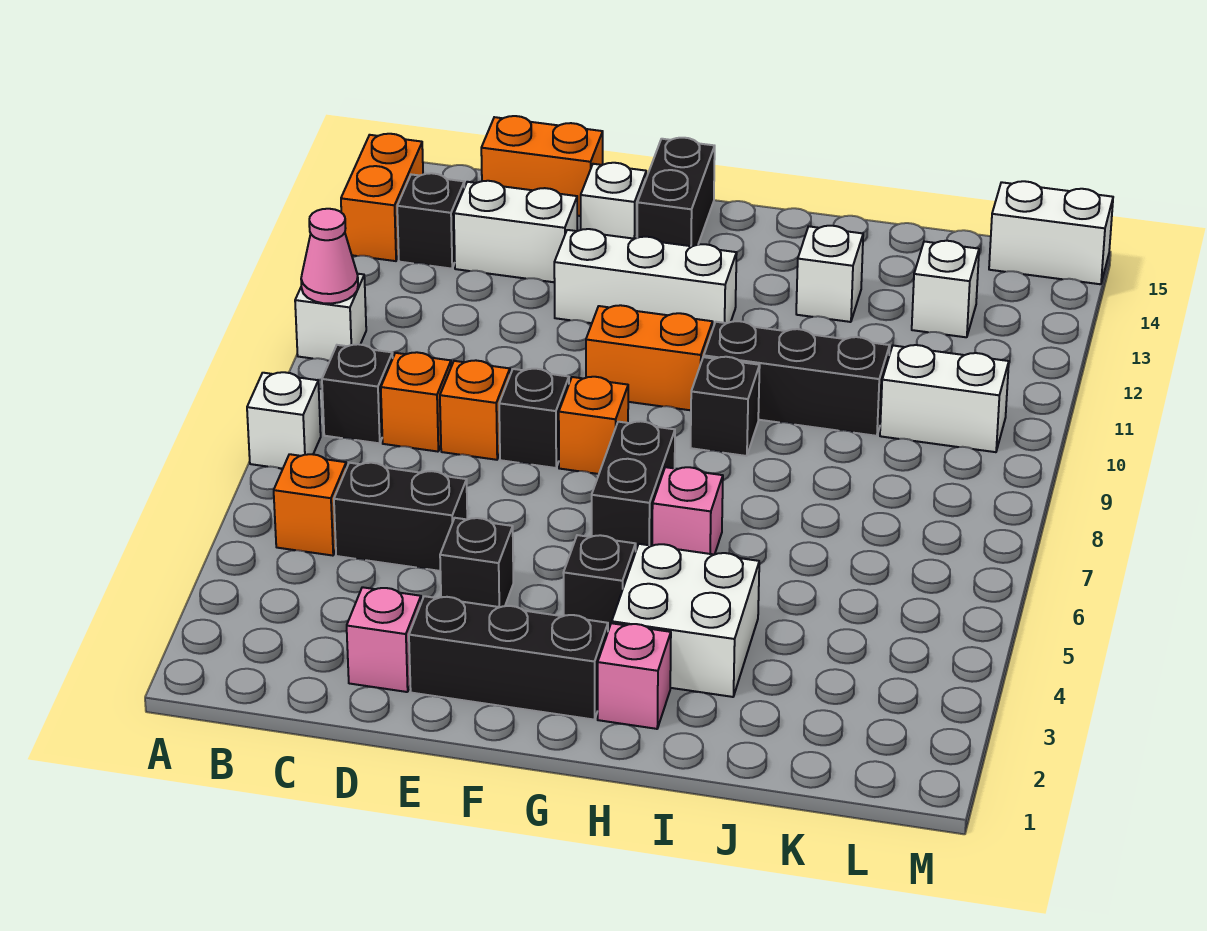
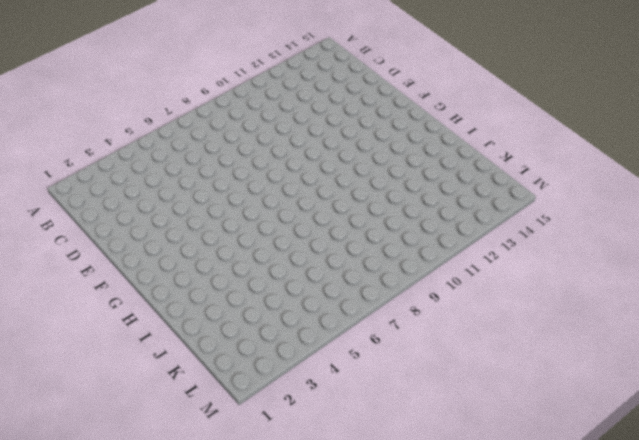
none -> white brick A7 level 1
none -> white brick A10 level 1
none -> orange brick A13:A14 level 1
none -> orange brick B5 level 1

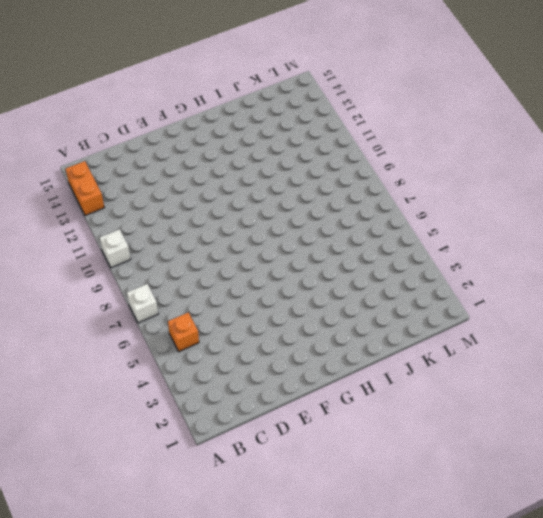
none -> black brick B8 level 1
none -> black brick B13 level 1
none -> black brick C5:D5 level 1
none -> orange brick C8 level 1

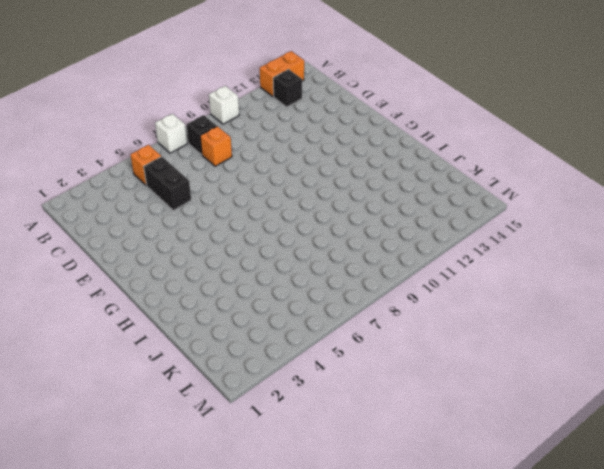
none -> white brick C13:D13 level 1
none -> orange brick C15:D15 level 1
none -> pink brick D2 level 1
none -> orange brick D8 level 1

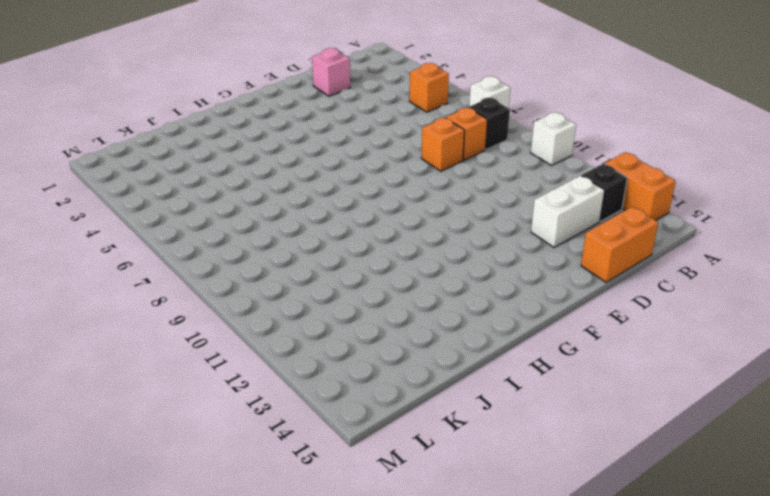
none -> black brick C5:D5 level 1
none -> black brick E2:G2 level 1
none -> black brick E4 level 1
none -> black brick E8 level 1

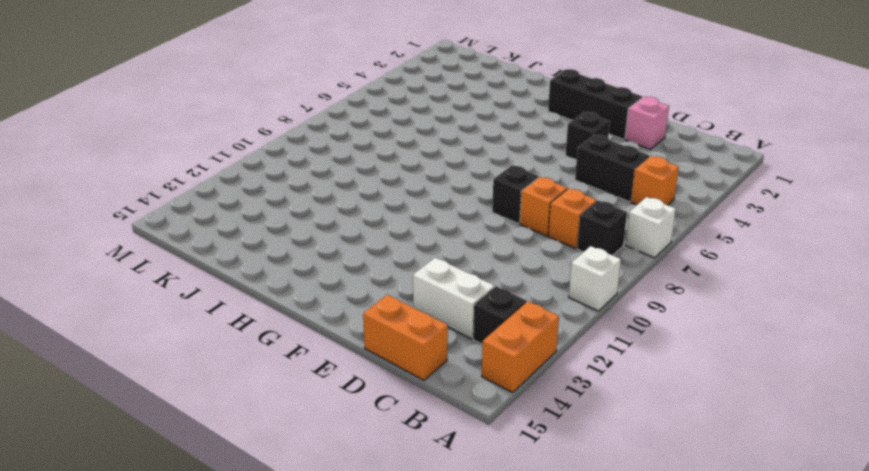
none -> white brick E12:G12 level 1
none -> white brick E14 level 1
none -> orange brick F8 level 1
none -> orange brick F10:G10 level 1

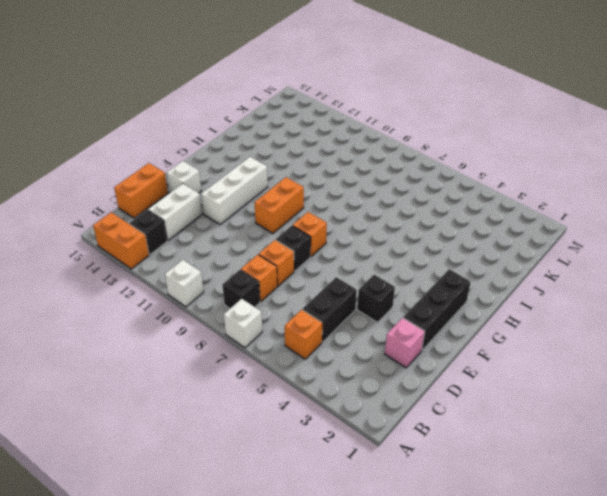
none -> black brick F14:F15 level 1
none -> black brick G4 level 1
none -> black brick G6:G7 level 1
none -> pink brick H2 level 1

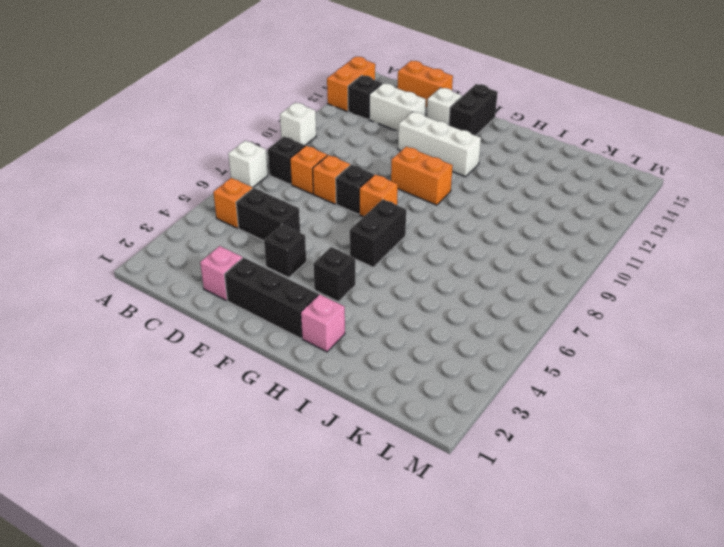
none -> white brick H3:I4 level 1
none -> pink brick H6 level 1
none -> black brick H9 level 1
none -> black brick H10:J10 level 1

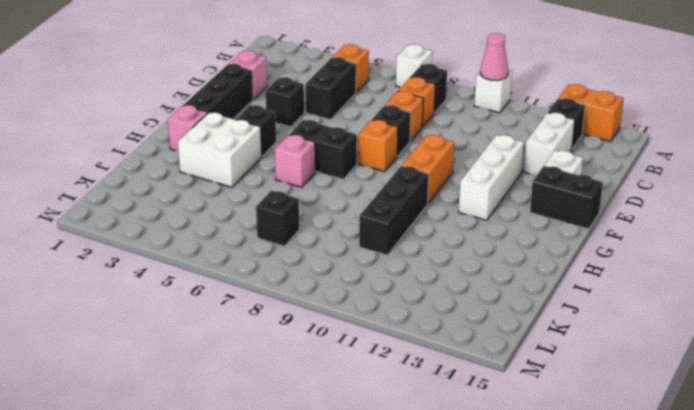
black brick K7 level 1 -> black brick H9 level 1
none -> orange brick C15:D15 level 1
none -> white brick I13 level 1
none -> white brick K10:L10 level 1
none -> white brick K13 level 1

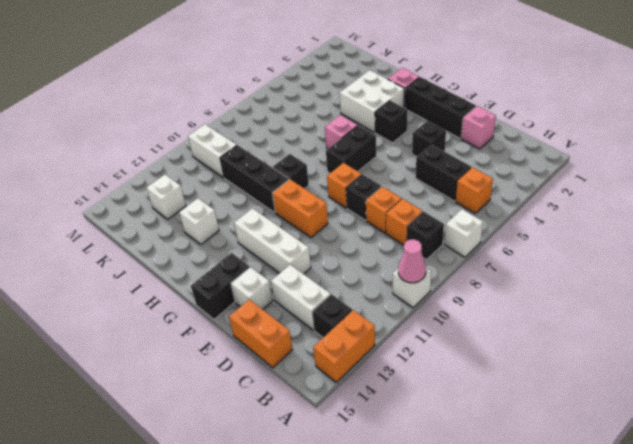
none -> white brick L15:M15 level 1

